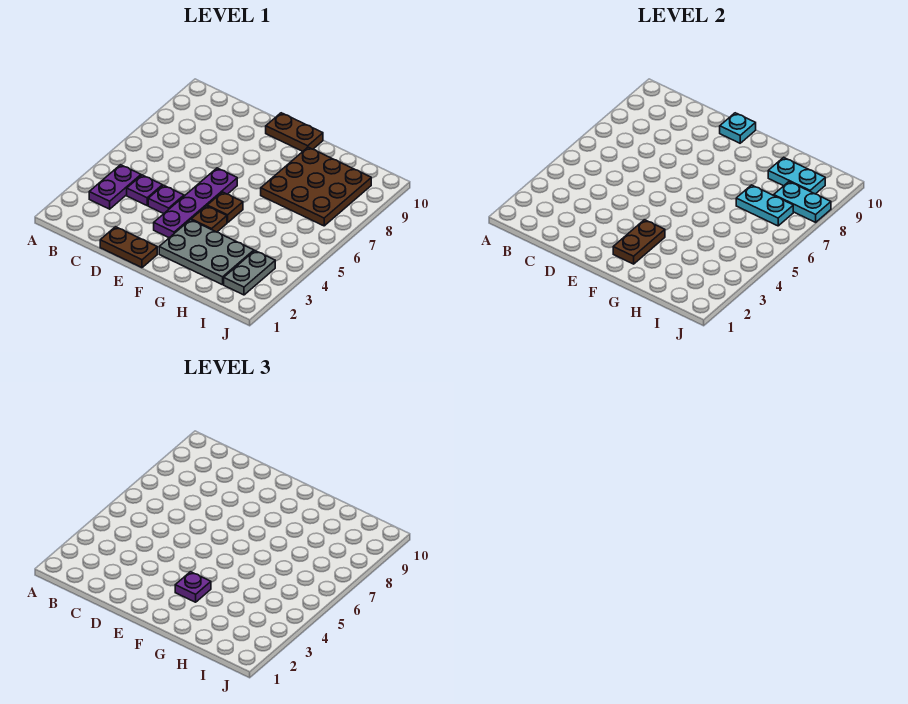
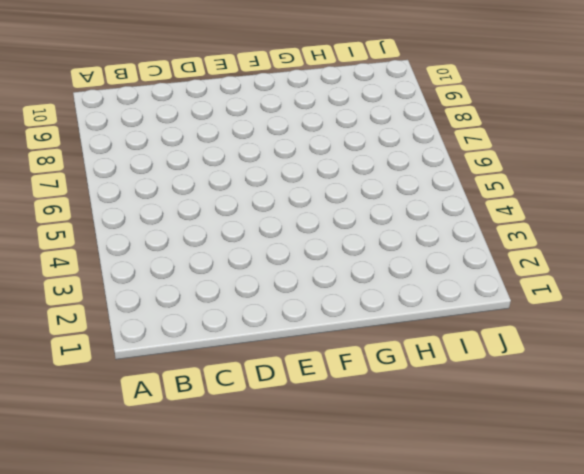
none -> purple plate B3:B4 level 1
none -> purple plate C4 level 1
none -> brown plate D1:E1 level 1

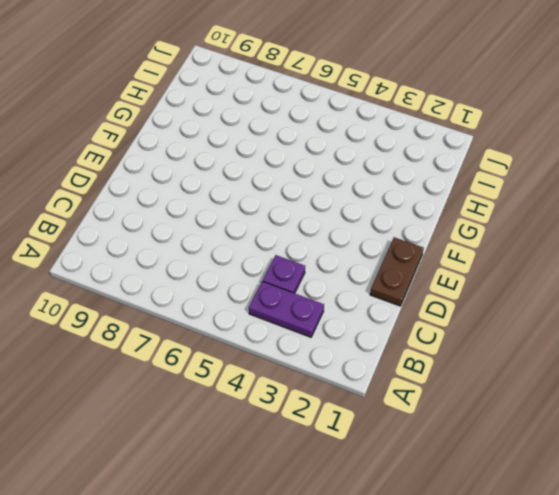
none -> purple plate D4 level 1
none -> purple plate E3:E6 level 1
none -> brown plate E10:F10 level 1

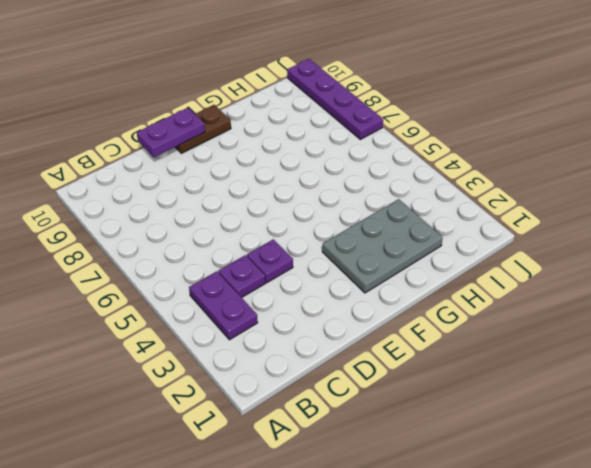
purple plate D10:E10 level 2 -> cyan plate E10 level 2
purple plate J7:J10 level 1 -> purple plate E3:E6 level 1
none -> brown plate D1:E1 level 1
none -> brown plate F4 level 1
none -> brown plate F5 level 1

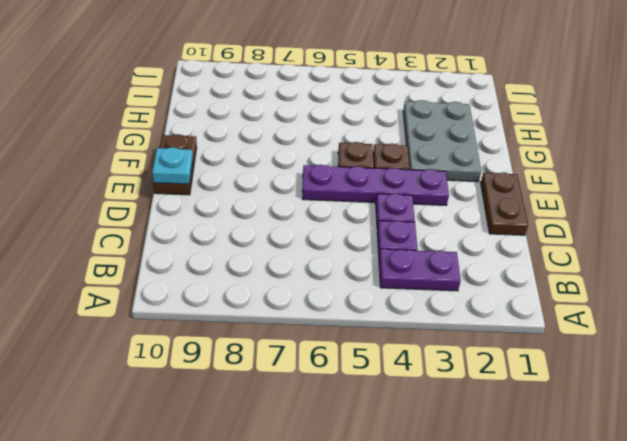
none -> brown plate G7:I9 level 1
none -> grey plate I2:I3 level 1
none -> brown plate F2:F3 level 2

